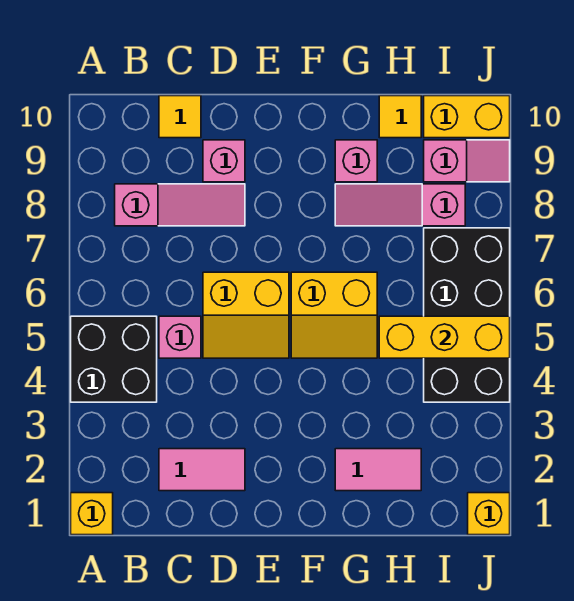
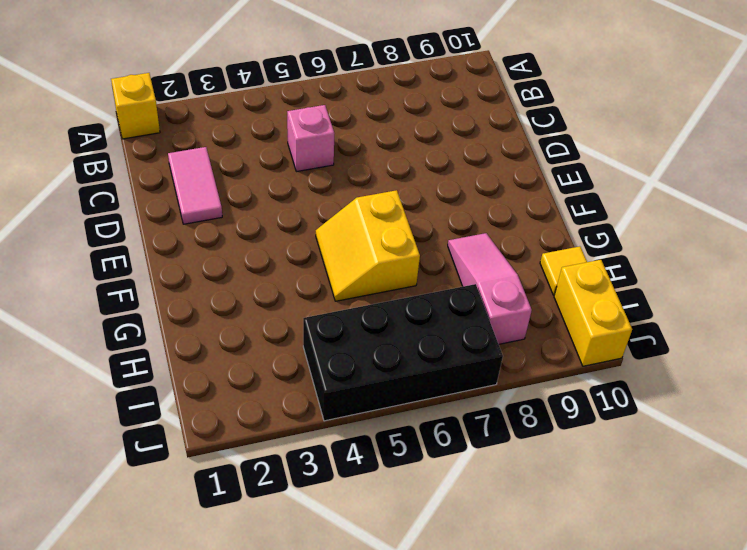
none -> black brick A4:B5 level 1
none -> pink slope B8:D8 level 1 top B
none -> yellow tile C10 level 1

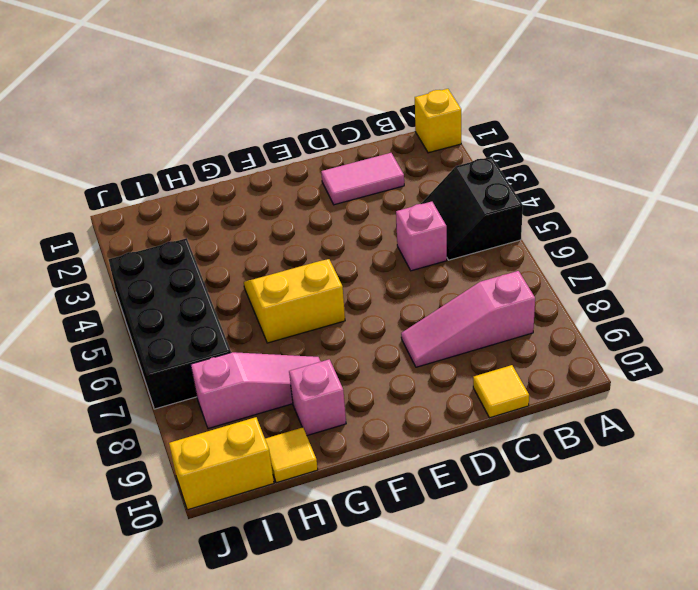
black slope A4:B5 level 1 top A -> black brick A4:B5 level 1
none -> yellow slope D5:E6 level 1 top 6
none -> pink brick D9 level 1
none -> pink tile G2:H2 level 1

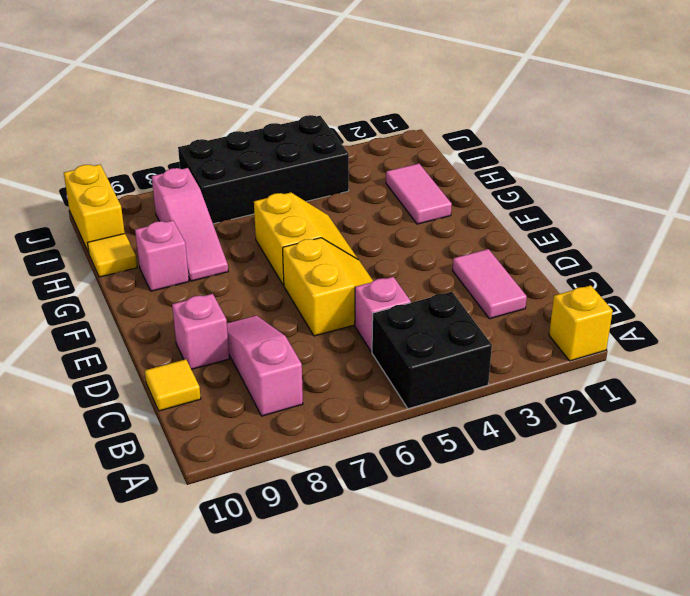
none -> pink slope I9:J9 level 1 top I
none -> yellow brick J1 level 1
none -> yellow brick H5:J5 level 2

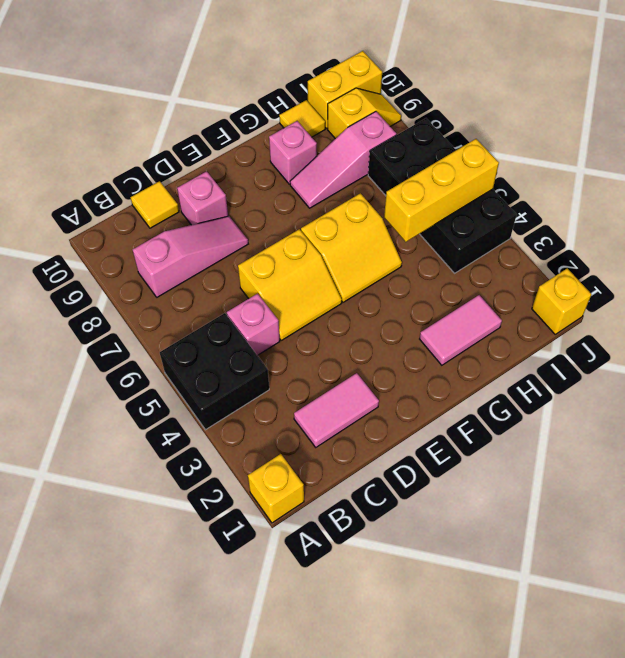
yellow slope I9:J9 level 1 top I -> pink slope I9:J9 level 1 top I

